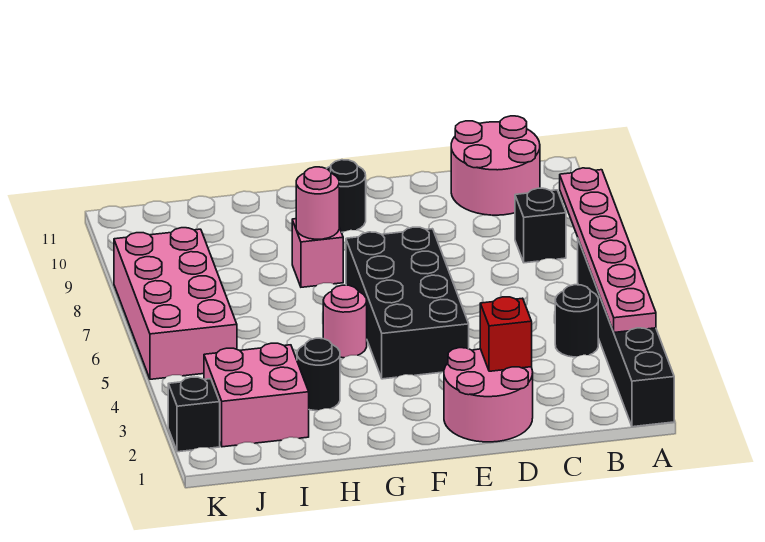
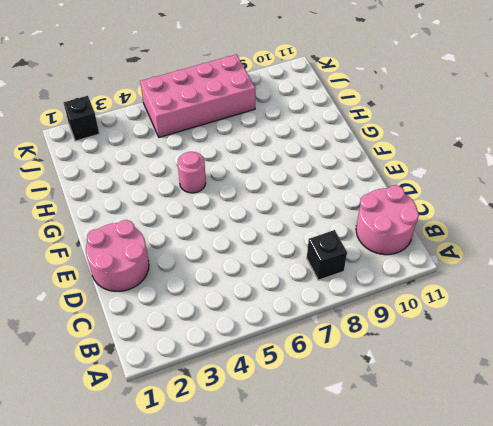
none -> black brick A1:A6 level 1
none -> black round brick B4 level 1
none -> black brick E4:F7 level 1

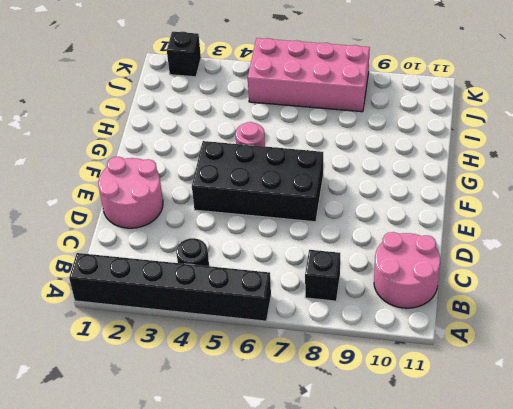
none -> black round brick F10 level 1
none -> pink brick G8 level 1
none -> black round brick H3 level 1

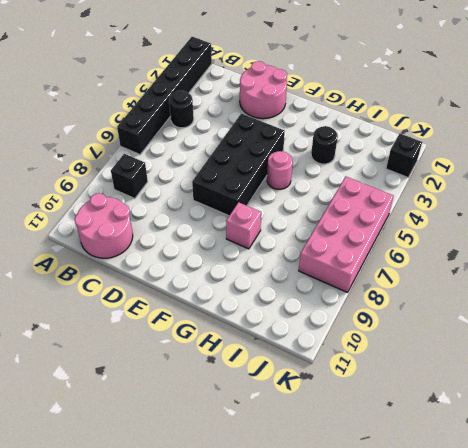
none -> black round brick F10 level 1
none -> pink brick I2:J3 level 1
none -> pink plate A3:A8 level 2

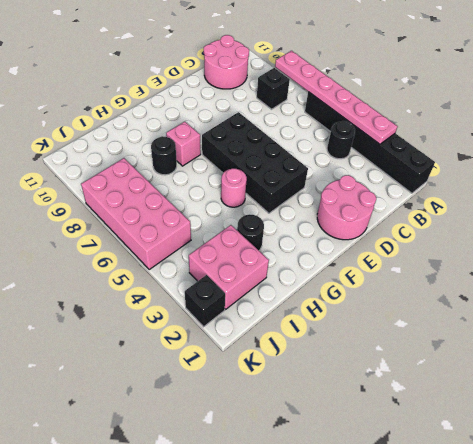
black round brick H8 level 1 -> black round brick F10 level 1
none -> red brick D2 level 2
none -> pink round brick G8 level 2

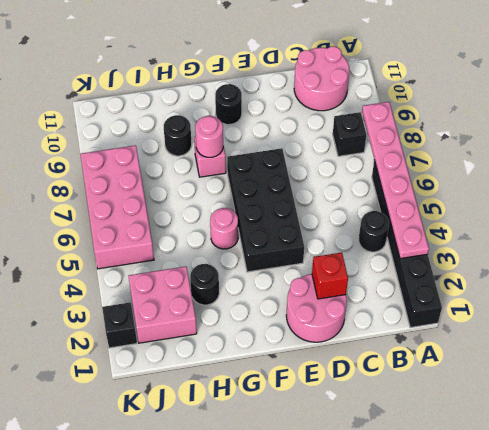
black round brick H9 level 1 -> none

